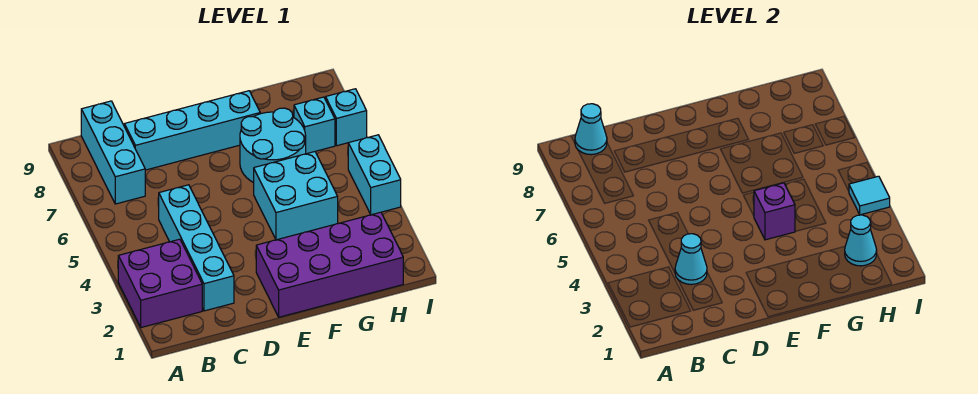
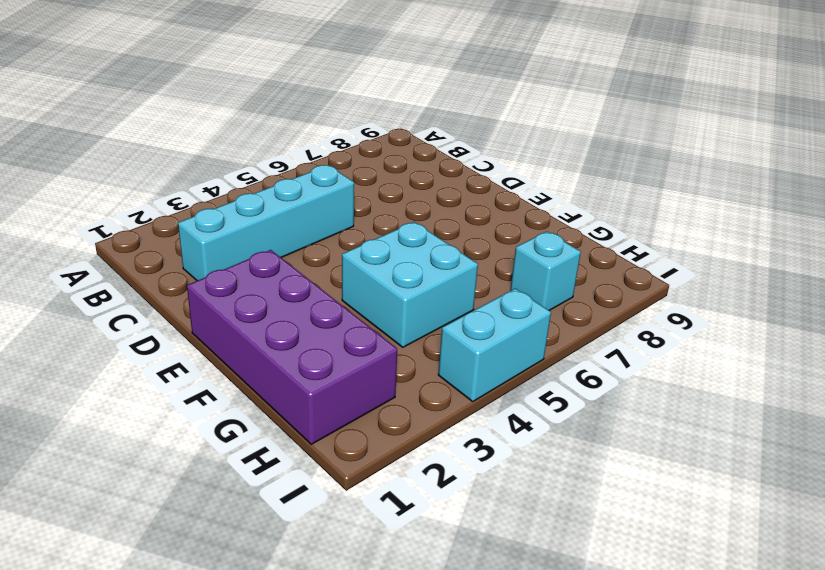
none -> purple brick A2:B3 level 1
none -> cyan brick B7:B9 level 1
none -> cyan brick C8:F8 level 1

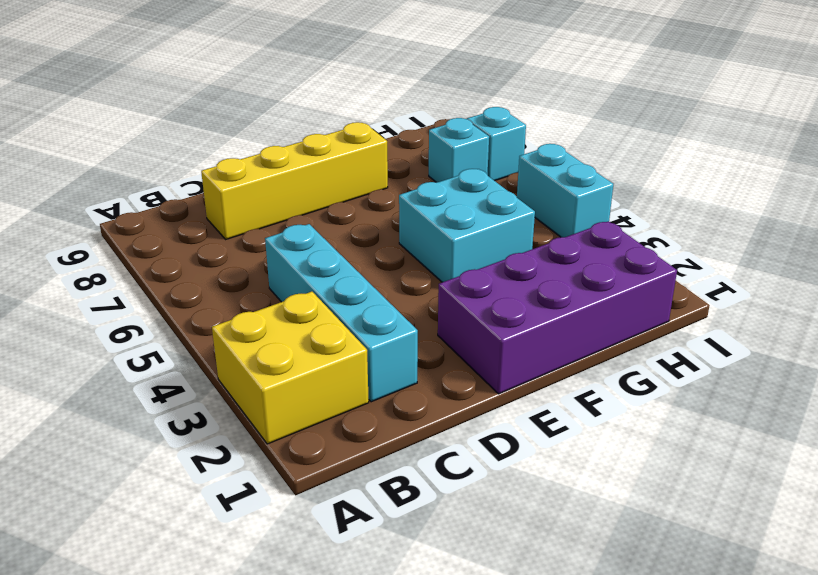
yellow brick A2:B3 level 1 -> purple brick A2:B3 level 1
yellow brick C8:F8 level 1 -> cyan brick C8:F8 level 1
none -> cyan brick B7:B9 level 1
none -> cyan round brick F6:G7 level 1
none -> cyan cone B9 level 2

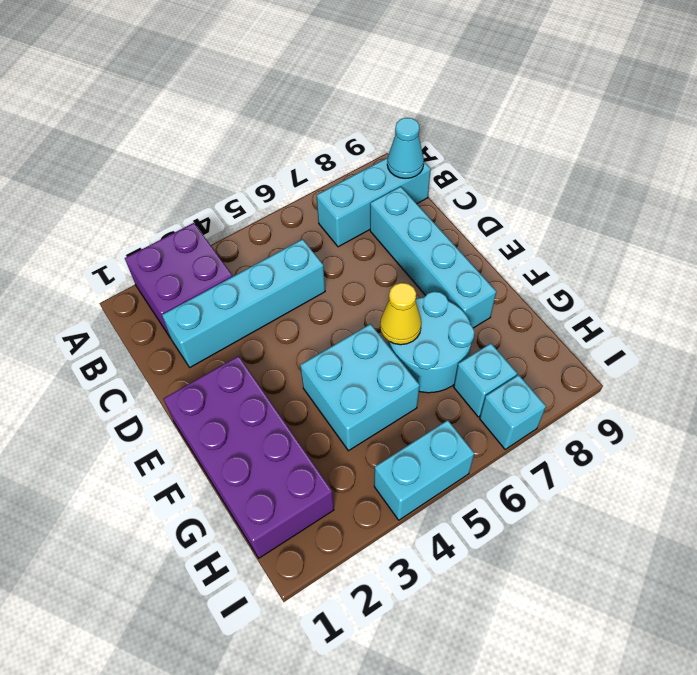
yellow cone F6 level 2 -> none
none -> cyan cone C3 level 2
none -> purple brick F4 level 2
none -> cyan cone H2 level 2

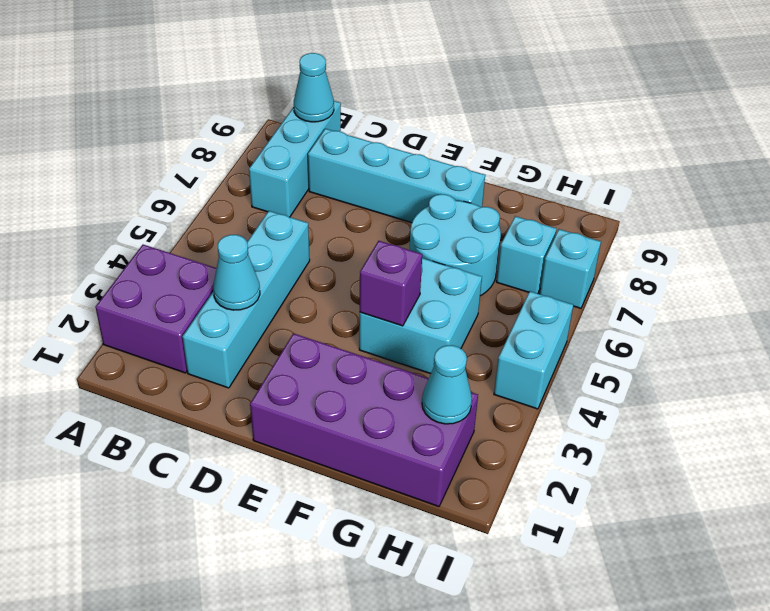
none -> cyan tile I4 level 2

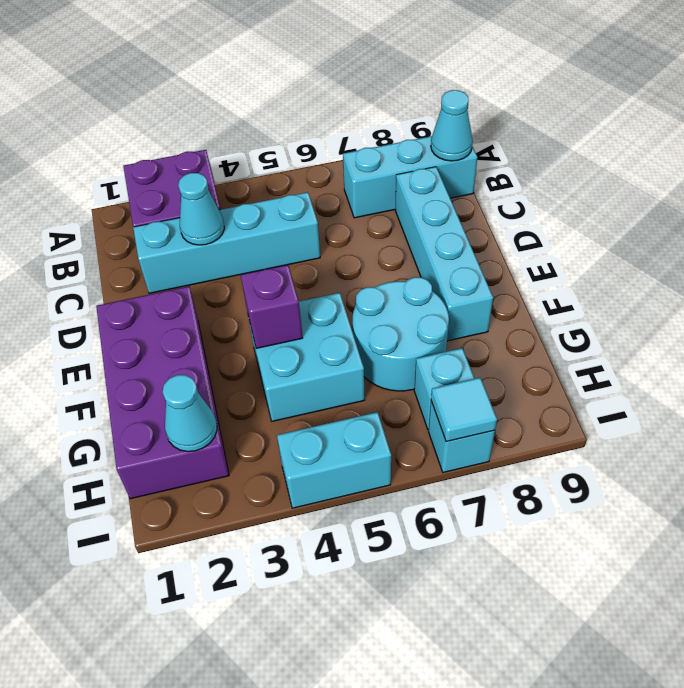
cyan tile I7 level 2 -> cyan tile I4 level 2

